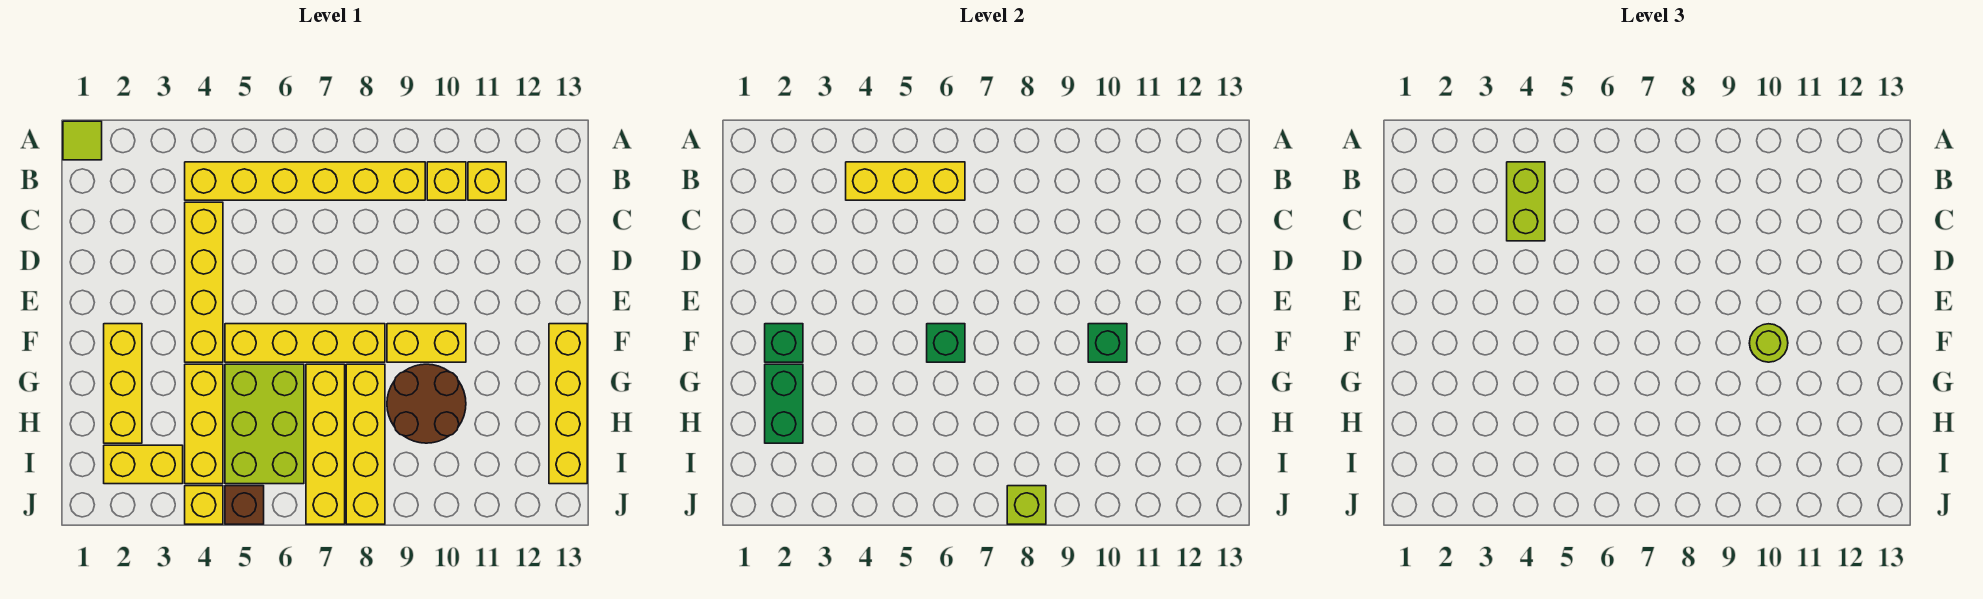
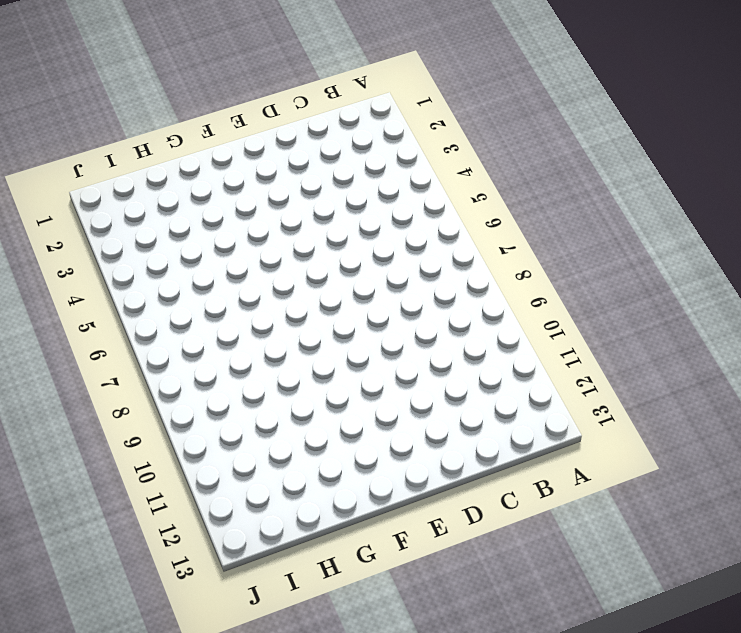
none -> lime tile A1 level 1
none -> yellow brick B4:B9 level 1
none -> yellow brick B10 level 1

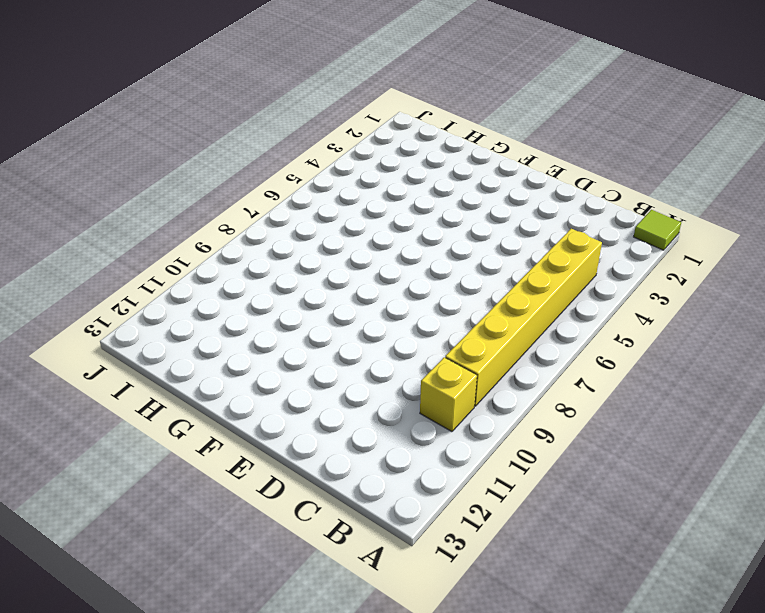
none -> yellow brick B11 level 1
none -> yellow brick C4:F4 level 1
none -> yellow brick F2:H2 level 1

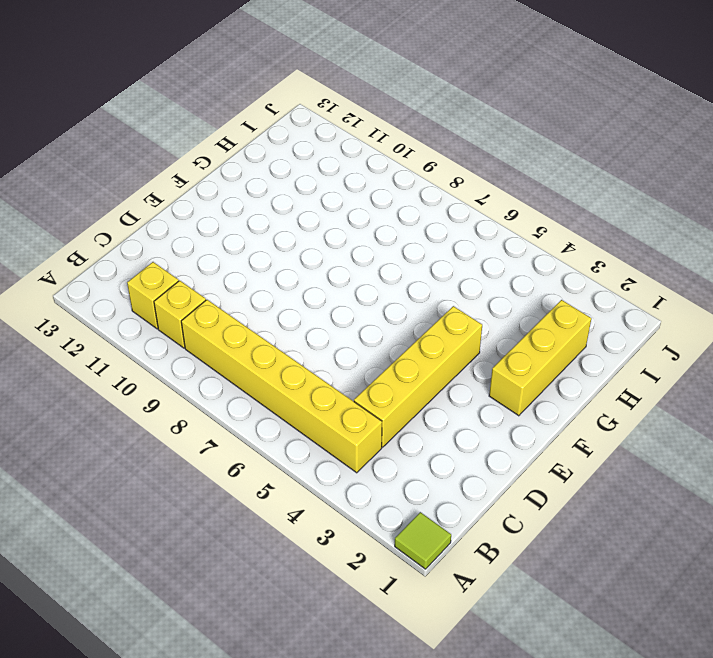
none -> yellow brick F5:F8 level 1
none -> yellow brick F9:F10 level 1
none -> yellow brick F13:I13 level 1

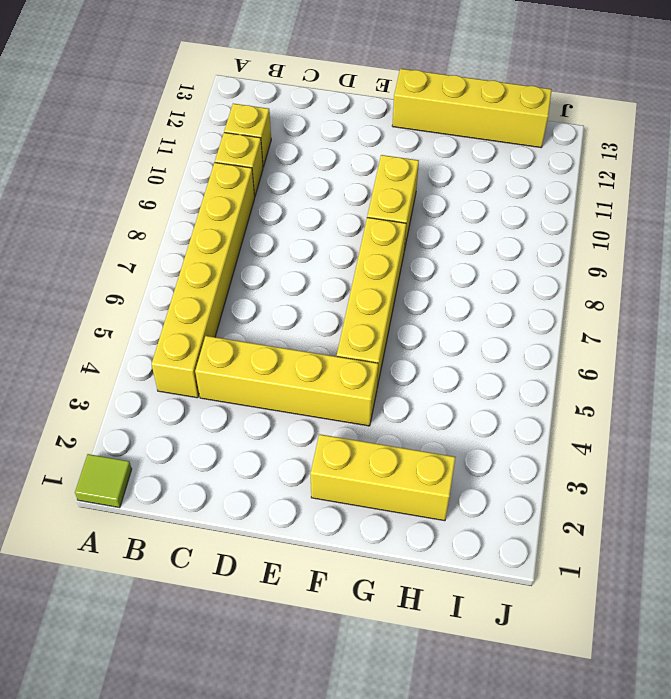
none -> yellow brick G4:I4 level 1
none -> lime brick G5:I6 level 1
none -> yellow brick G7:J7 level 1

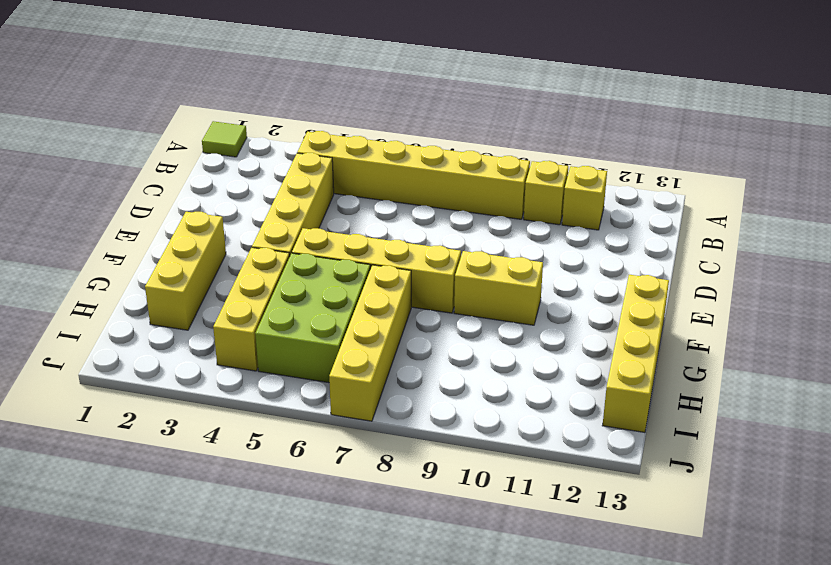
none -> yellow brick G8:J8 level 1
none -> brown round brick G9:H10 level 1
none -> yellow brick I2:I3 level 1

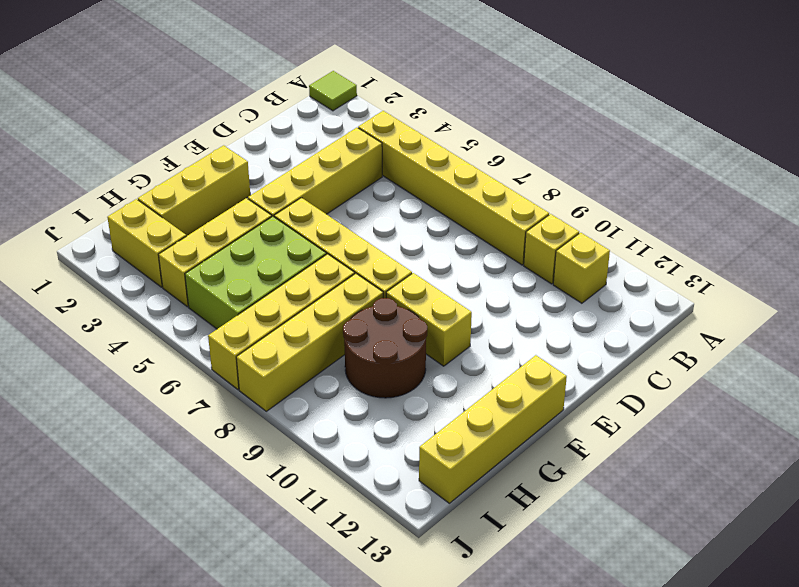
none -> yellow brick J4 level 1
none -> brown brick J5 level 1
none -> yellow brick B4:B6 level 2

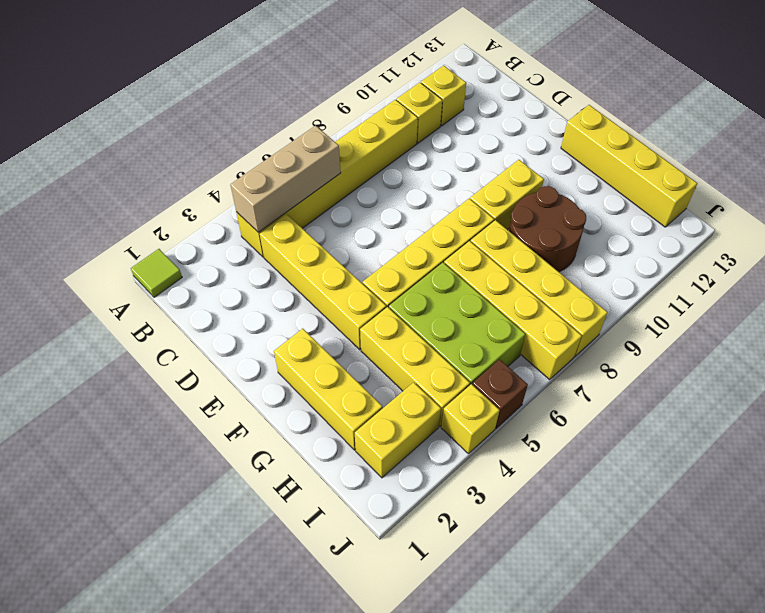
tan brick B4:B6 level 2 -> yellow brick B4:B6 level 2
none -> green brick F2 level 2
none -> green brick F6 level 2
none -> green brick F10 level 2

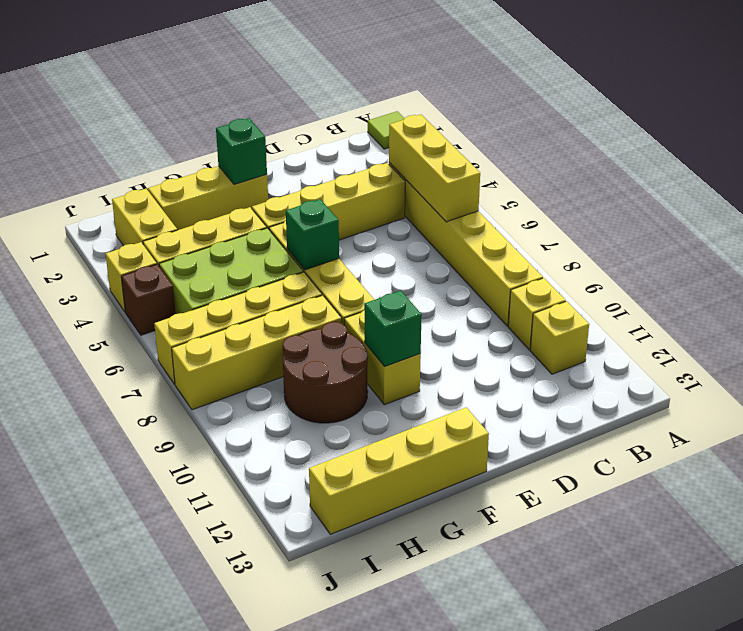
none -> green brick G2:H2 level 2
none -> lime brick J8 level 2
none -> lime brick B4:C4 level 3

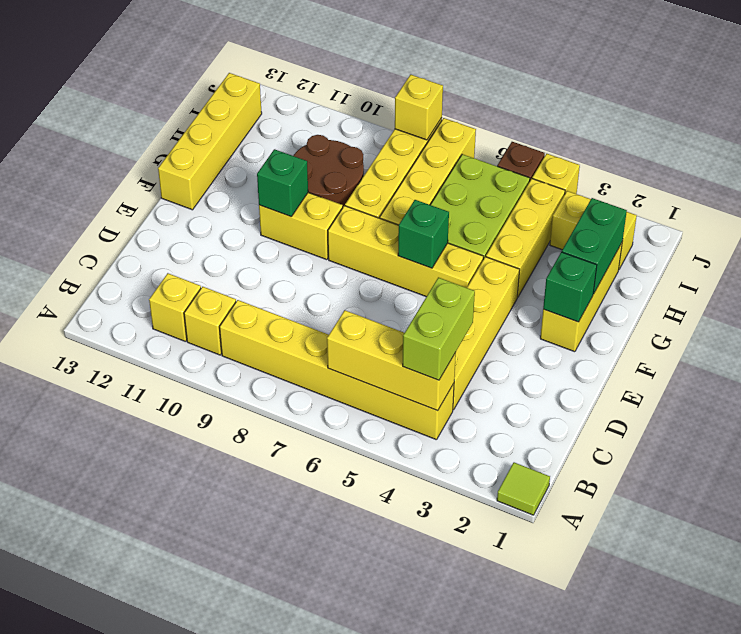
yellow brick J8 level 2 -> lime brick J8 level 2
none -> lime round brick F10 level 3

